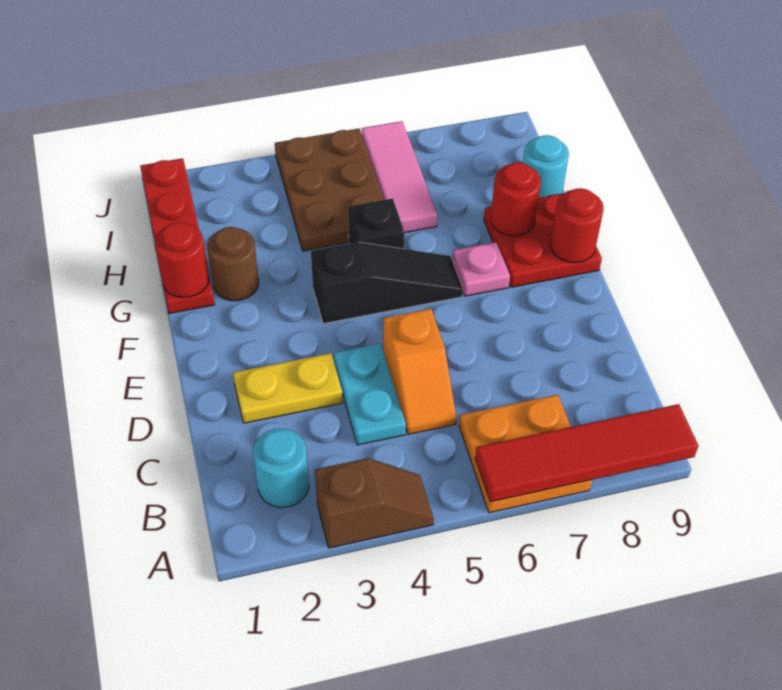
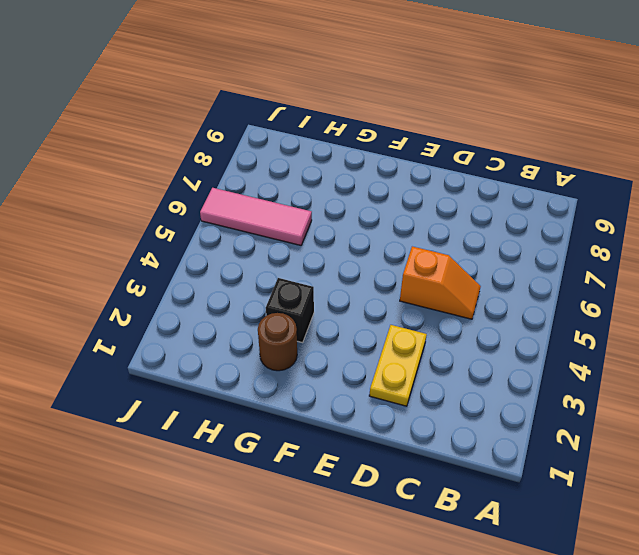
black brick G3 level 1 -> black brick G5 level 1
none -> brown slope A3:A4 level 1 top 3
none -> orange plate A6:B7 level 1
none -> cyan round brick B2 level 1

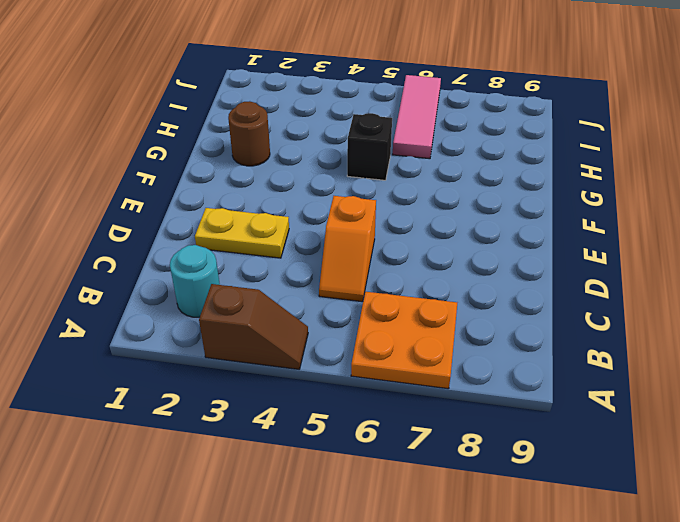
none -> cyan plate C4:D4 level 1
none -> black slope F4:F6 level 1 top 4
none -> pink plate F7 level 1

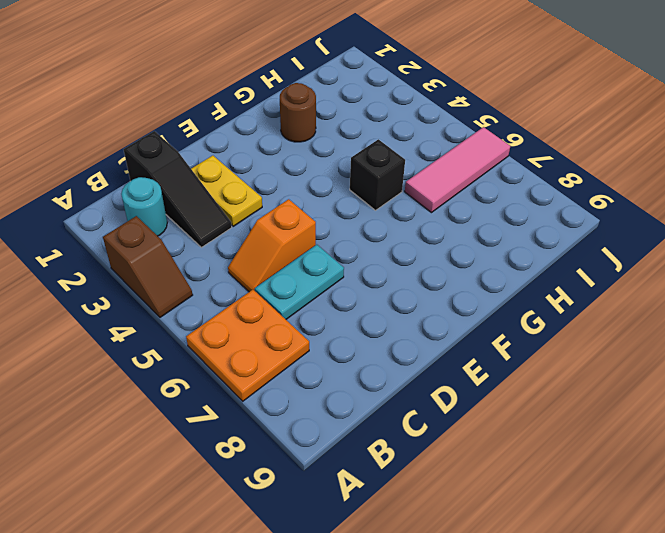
black slope C1:C3 level 1 top 1 -> black slope F4:F6 level 1 top 4
cyan plate C6:D6 level 1 -> cyan plate C4:D4 level 1
none -> pink plate F7 level 1
none -> red plate F8:G9 level 1
none -> red plate G1:J1 level 1

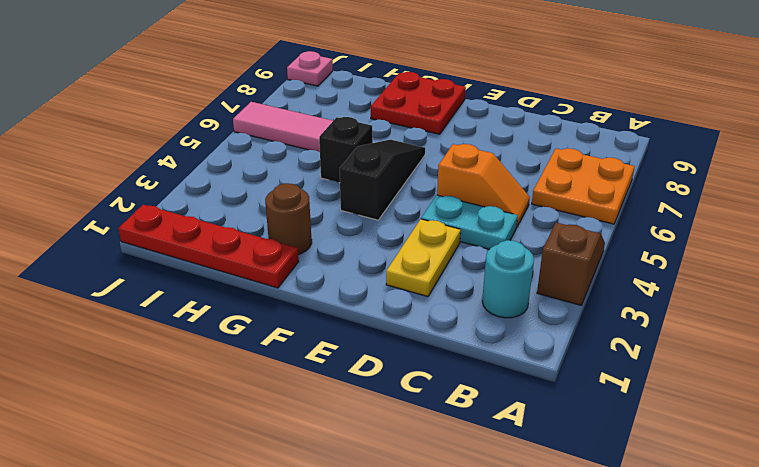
pink plate J9 level 1 -> pink plate F7 level 1
none -> brown plate H4:J5 level 1
none -> cyan round brick H9 level 1
none -> red tile A6:A9 level 2

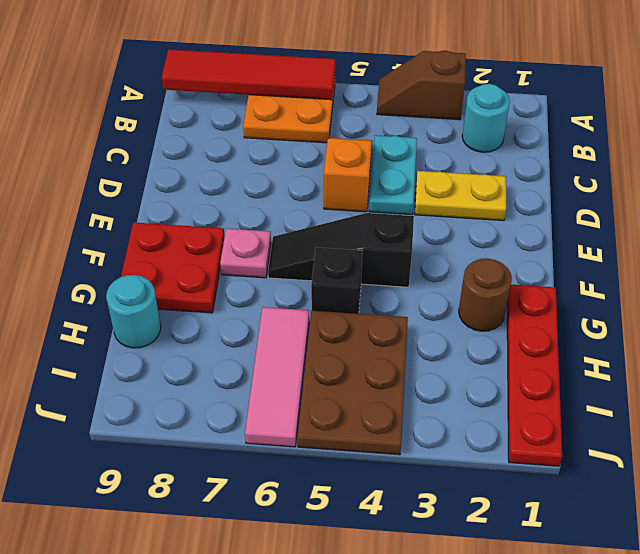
none -> red round brick F9 level 2
none -> red round brick G1 level 2
none -> red round brick G8 level 2

